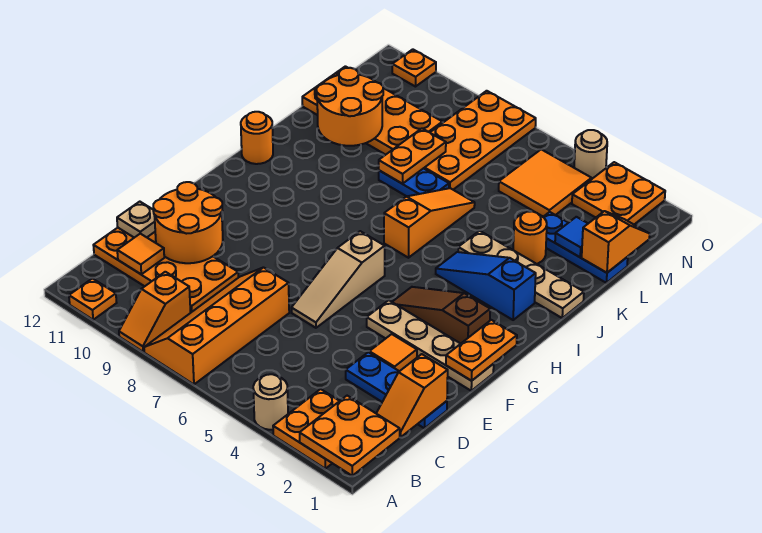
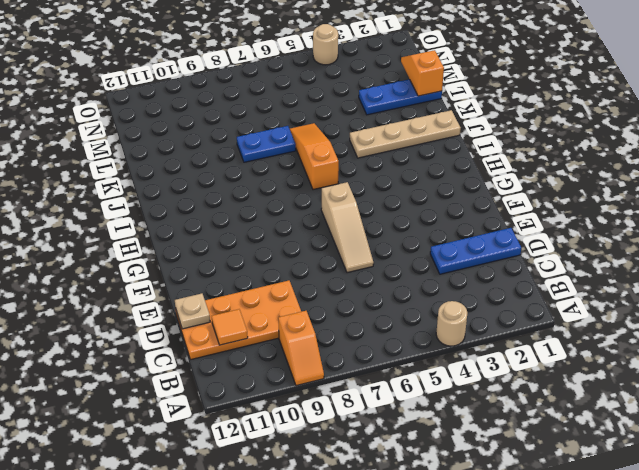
none -> orange plate A2:B3 level 1
none -> orange slope A7:D8 level 1 top 7
none -> orange plate A11 level 1
none -> orange tile E3 level 1

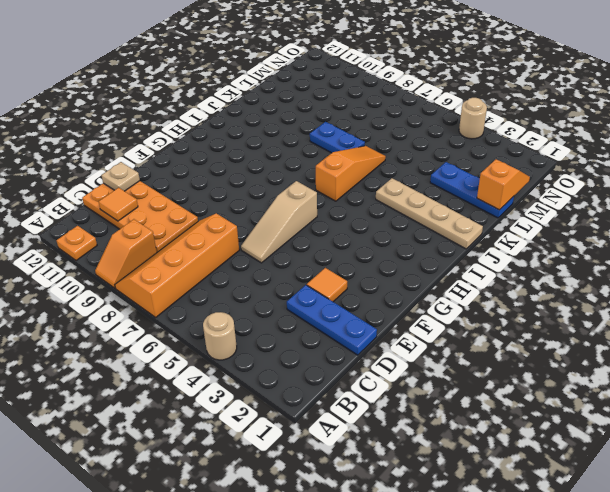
none -> orange plate A2:B3 level 1
none -> tan plate F1:F4 level 1
none -> brown slope G2:G4 level 1 top 2
none -> blue slope I2:I4 level 1 top 2

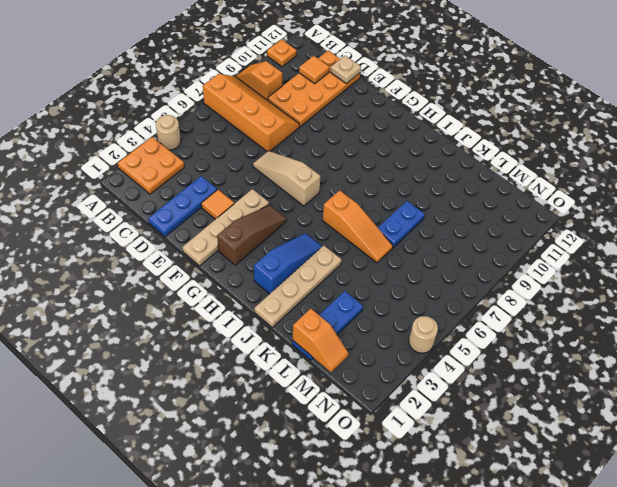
none -> orange round brick I12 level 1
none -> orange round brick K3 level 1
none -> orange plate L7:O8 level 1
none -> orange plate L9:M12 level 1

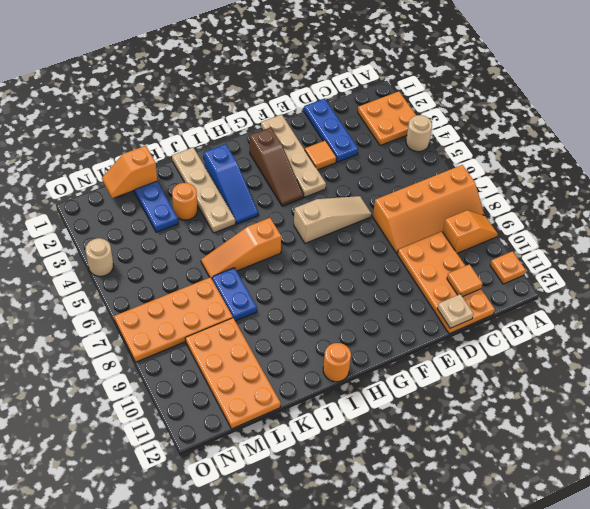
none -> orange tile M4:N5 level 1
none -> orange plate N2:O3 level 1
none -> orange plate O11 level 1
none -> orange plate A1:B2 level 2

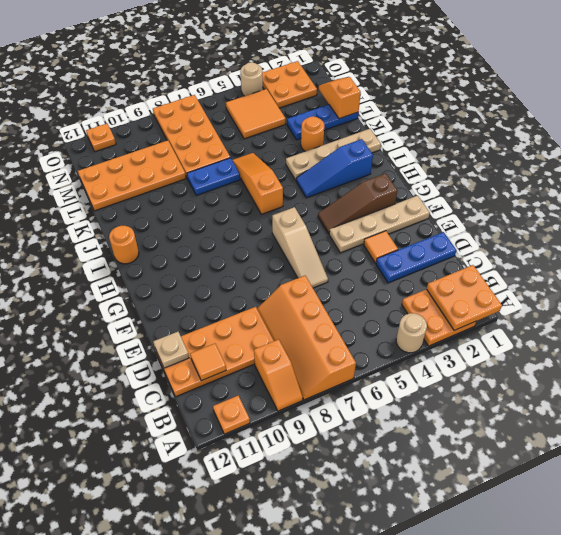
none -> orange slope C1:D1 level 2 top D
none -> orange round brick D10:E11 level 2
none -> orange plate F1:G1 level 2
none -> orange plate K8:L8 level 2

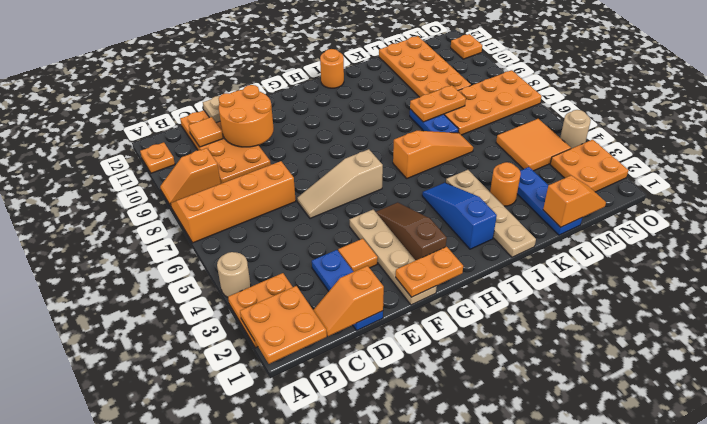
none -> orange round brick K10:L11 level 2
none -> blue tile L2 level 2

